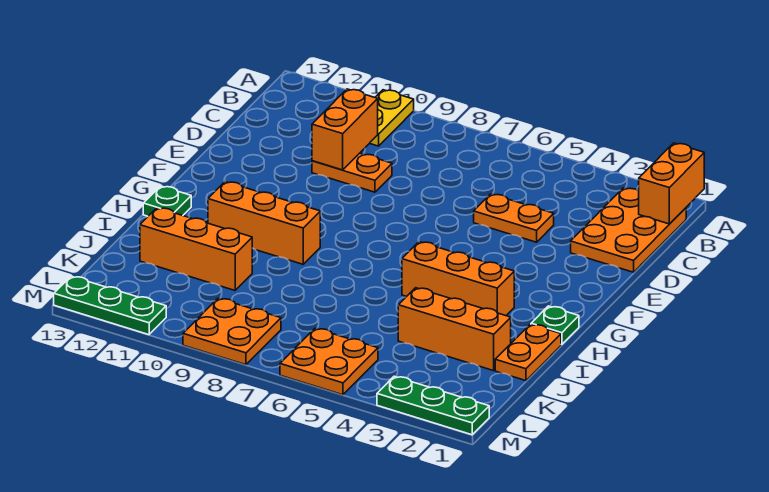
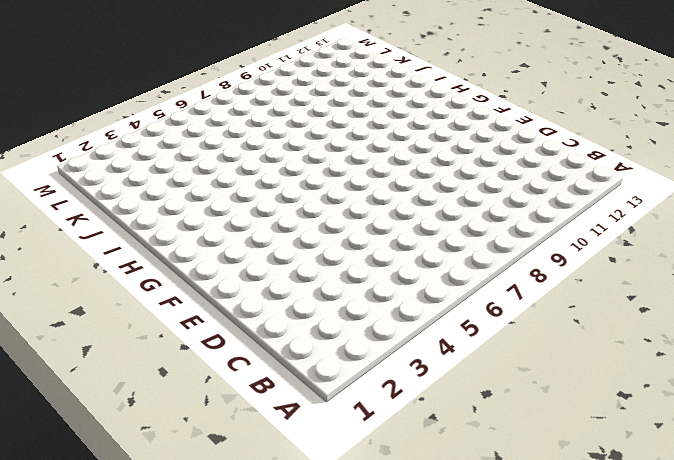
none -> yellow plate A10:B10 level 1
none -> orange plate B1:D2 level 1
none -> orange plate D4:D5 level 1

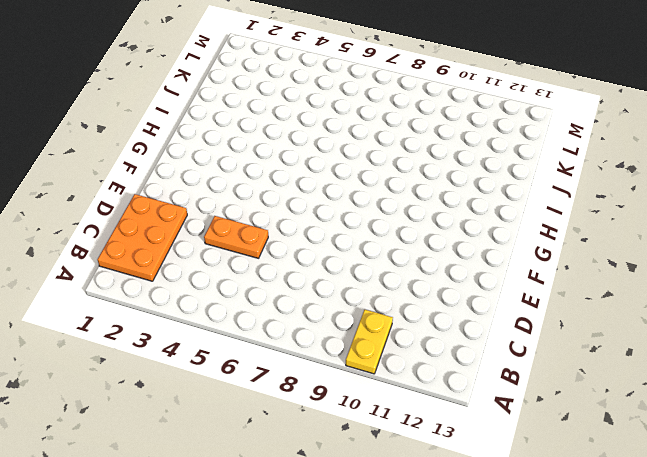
none -> orange plate D9:D10 level 1
none -> green plate H1 level 1
none -> orange brick H3:H5 level 1

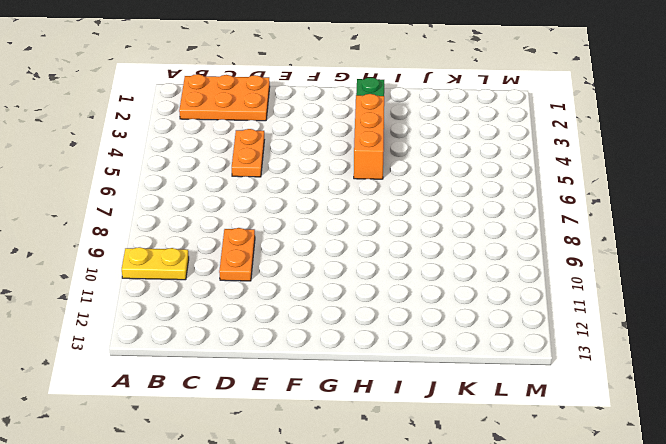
none -> orange brick H9:H11 level 1
none -> green plate H13 level 1
none -> orange plate I1:J1 level 1

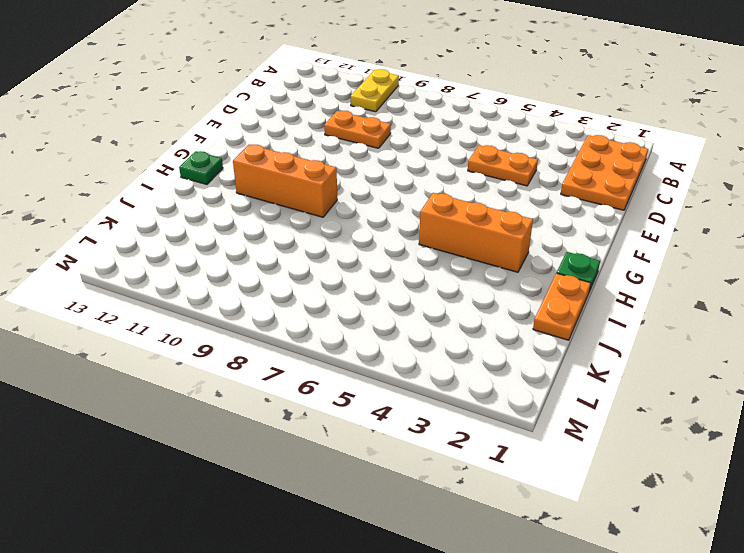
none -> orange brick J2:J4 level 1
none -> orange brick J10:J12 level 1
none -> orange plate L5:M6 level 1

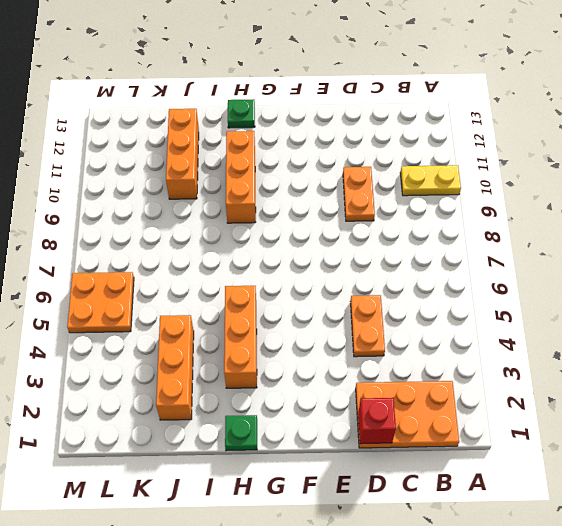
red brick D1 level 2 -> none
none -> orange plate I1:J1 level 1
none -> orange plate L8:M9 level 1
none -> green plate M1:M3 level 1

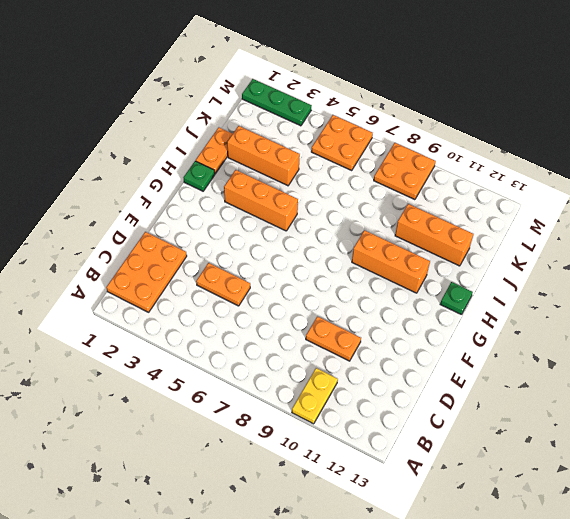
none -> green plate M11:M13 level 1
none -> orange brick A1:B1 level 2
none -> orange brick C10:D10 level 2

